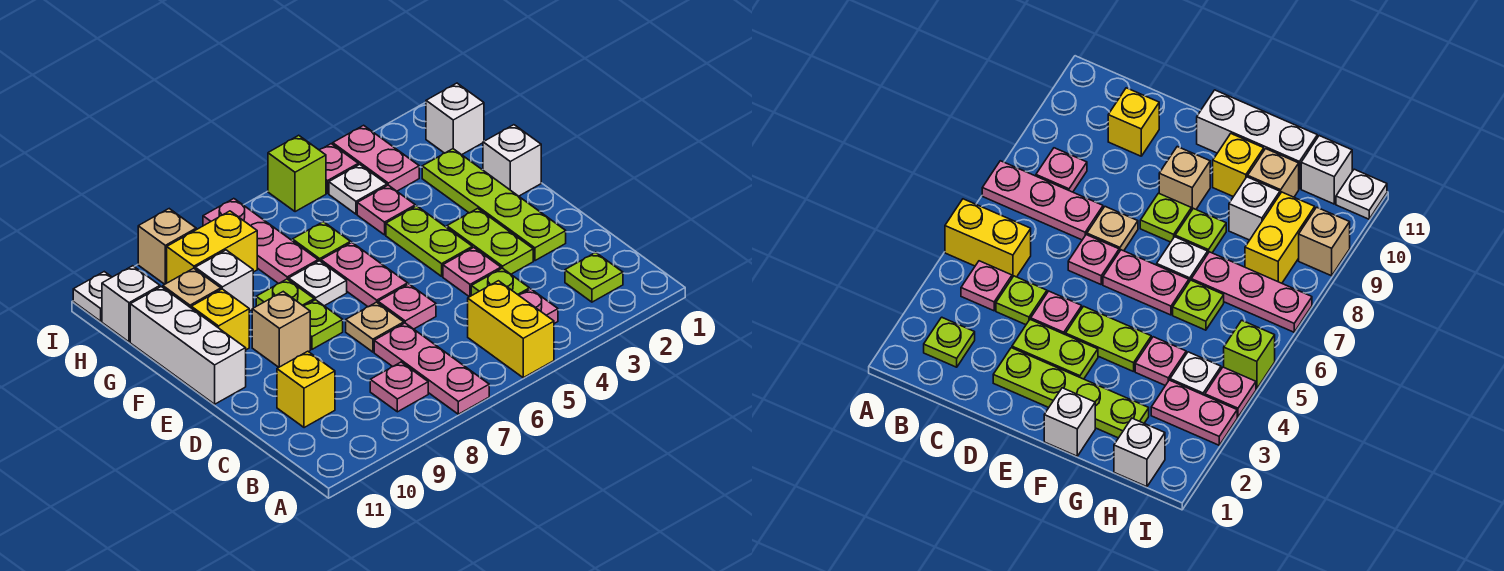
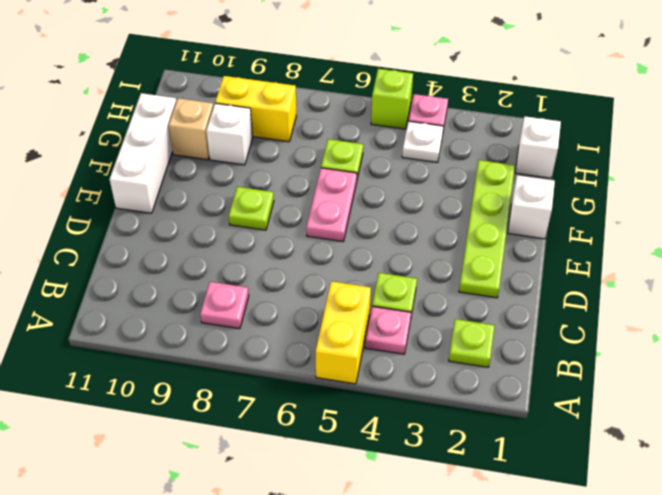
none -> pink plate A7:C7 level 1
none -> yellow brick C10 level 1
none -> lime plate D3:E3 level 1
none -> pink plate D4 level 1

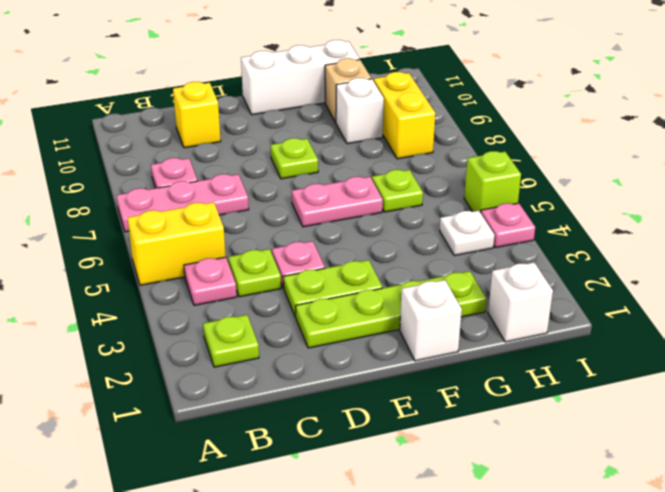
none -> pink plate D6 level 1
none -> tan plate D7 level 1
none -> lime plate E4:F4 level 1
none -> tan brick E9 level 1

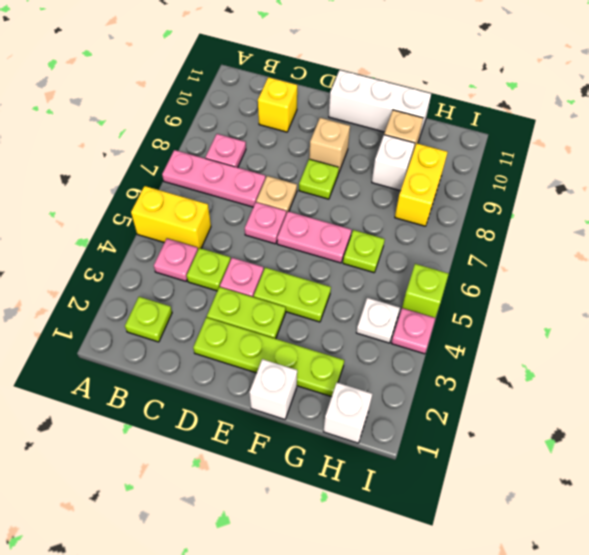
none -> white plate F7 level 1
none -> lime plate F8 level 1
none -> yellow brick F10 level 1
none -> pink plate G4 level 1

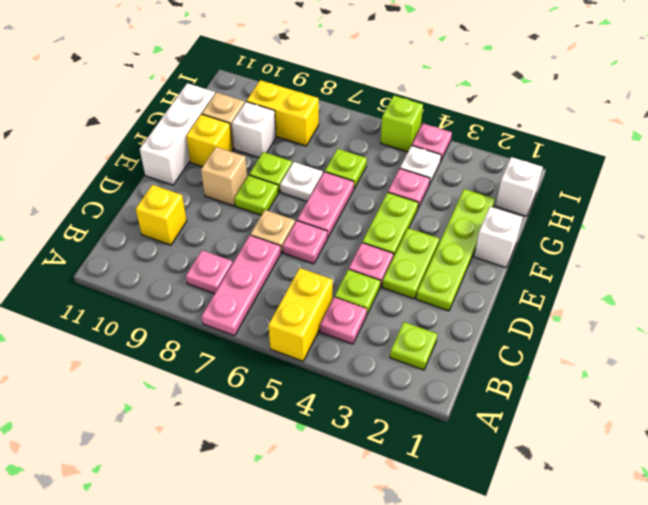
none -> pink plate G7:I7 level 1
none -> pink plate H3:I3 level 1
none -> white brick H11 level 1
none -> tan brick I9 level 1

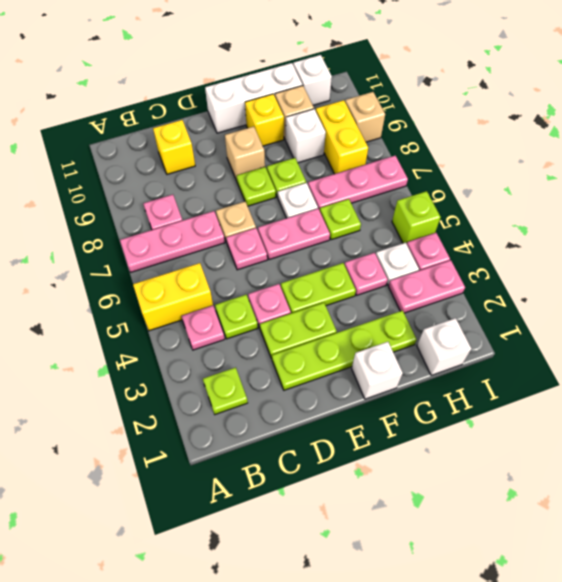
none -> white plate I11 level 1

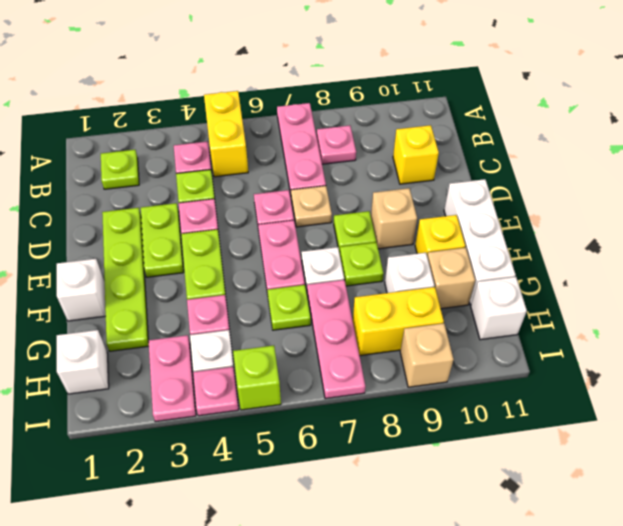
none -> white plate I11 level 1

